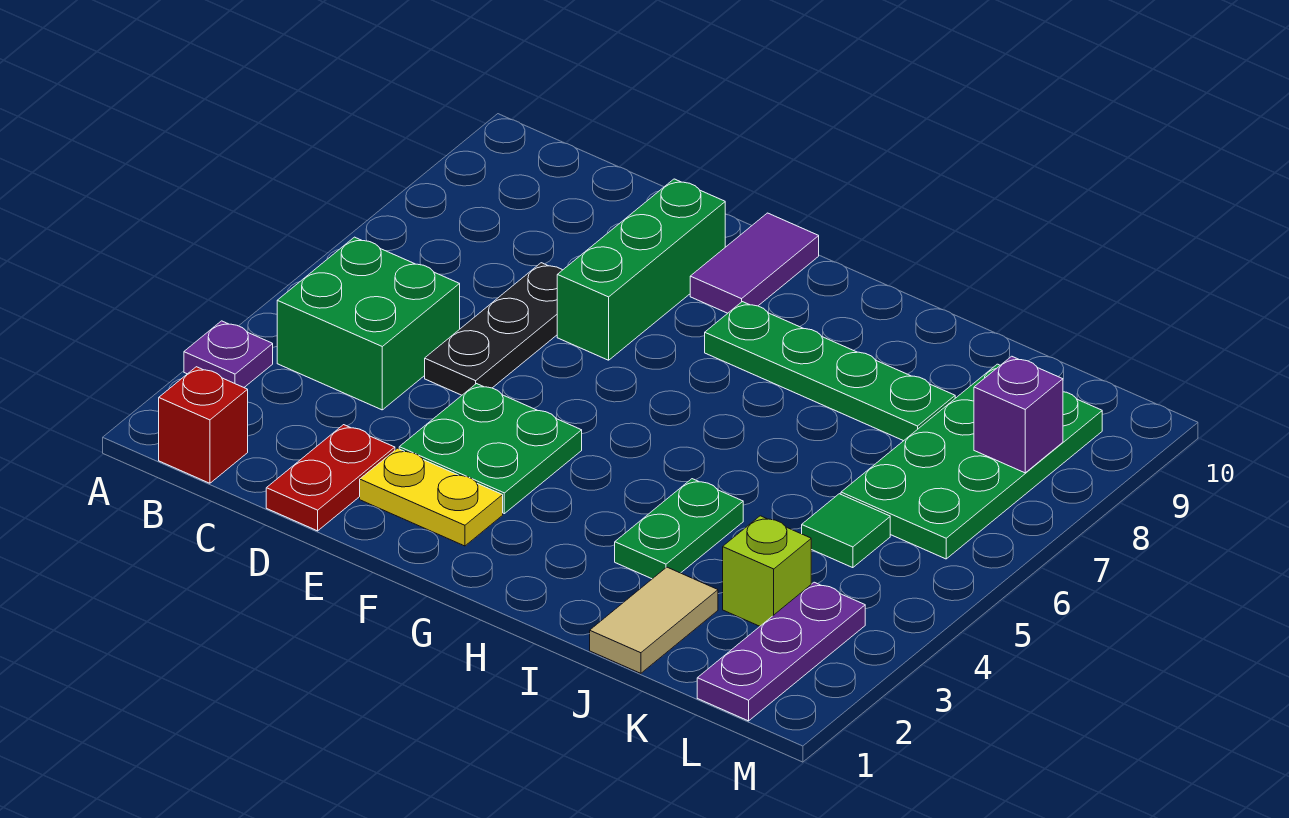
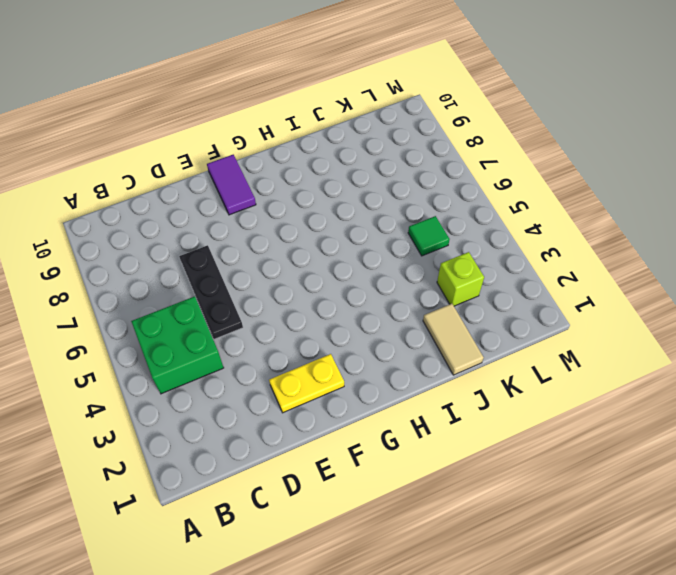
none -> purple plate A3 level 1
none -> red brick B1 level 1
none -> red plate D1:D2 level 1

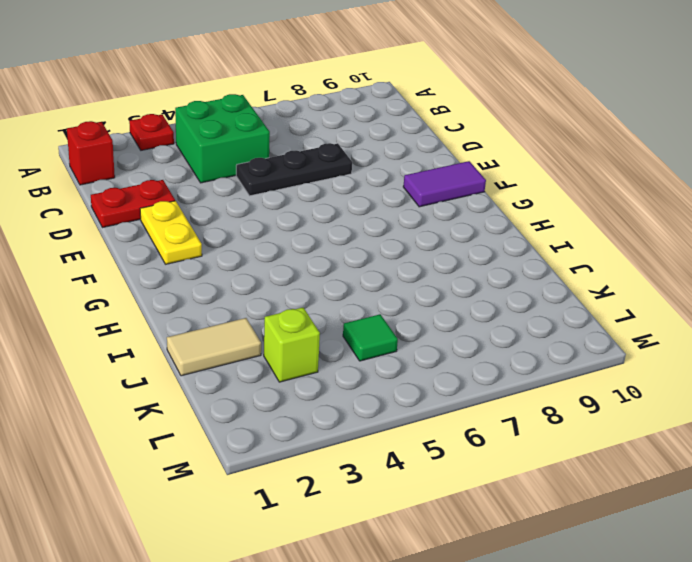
red plate A3 level 1 -> purple plate A3 level 1
none -> green plate E3:F4 level 1
none -> green brick E7:E9 level 1
none -> green plate G8:J8 level 1

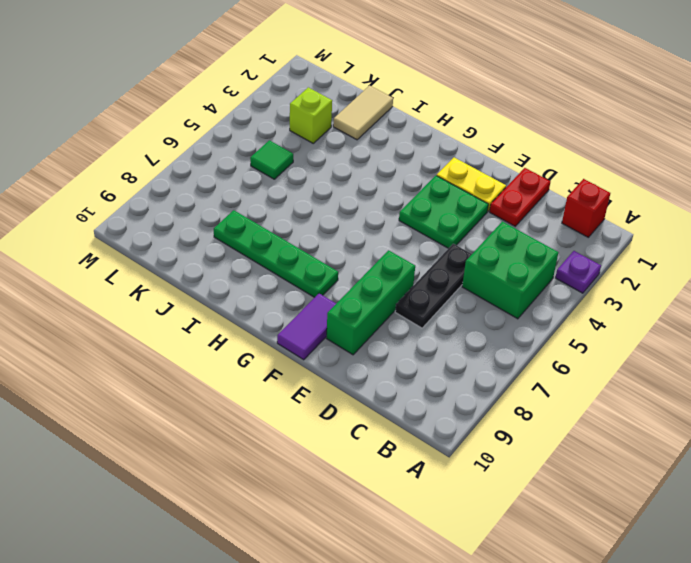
none -> green plate I3:I4 level 1
none -> green plate K6:L9 level 1
none -> purple plate L1:L3 level 1

